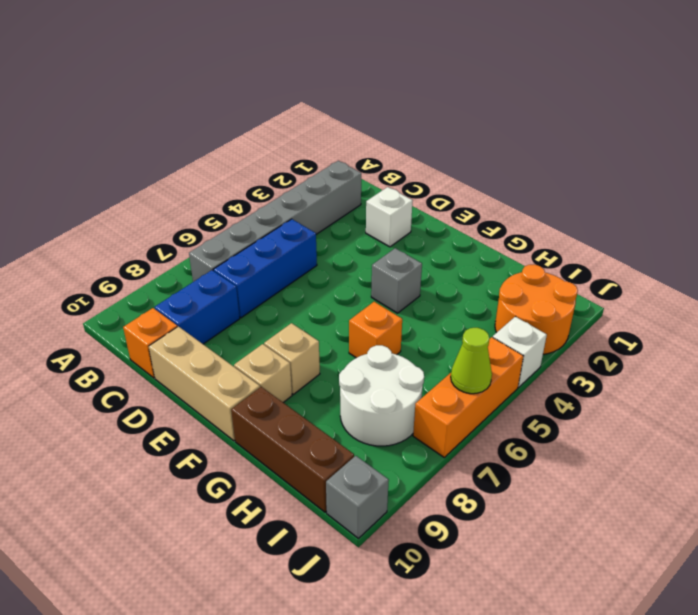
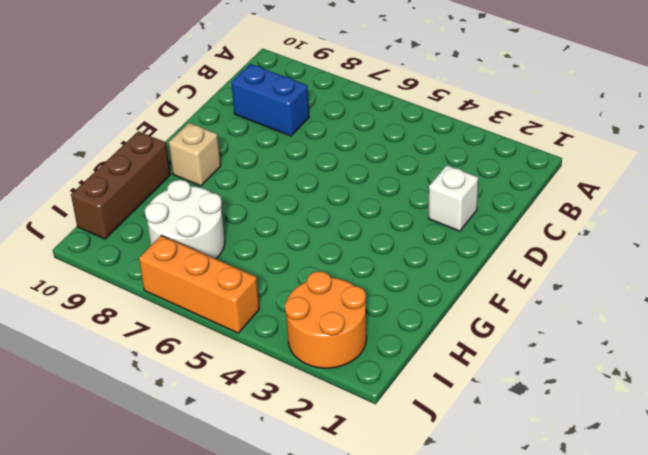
none -> grey brick B2:B7 level 1
none -> blue brick C5:C7 level 1
none -> orange brick C10 level 1

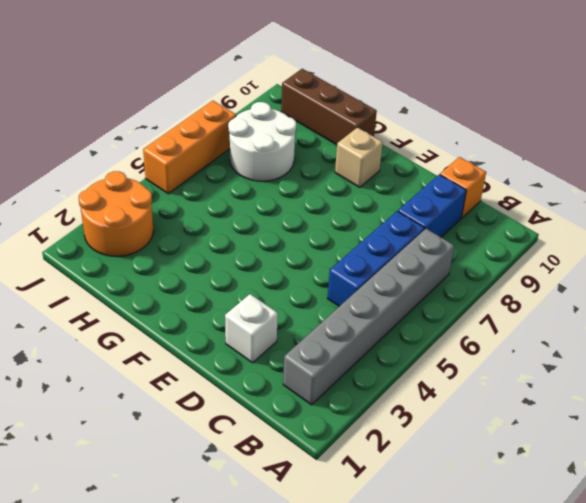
none -> tan brick D10:F10 level 1
none -> grey brick F4 level 1
none -> tan brick F8 level 1

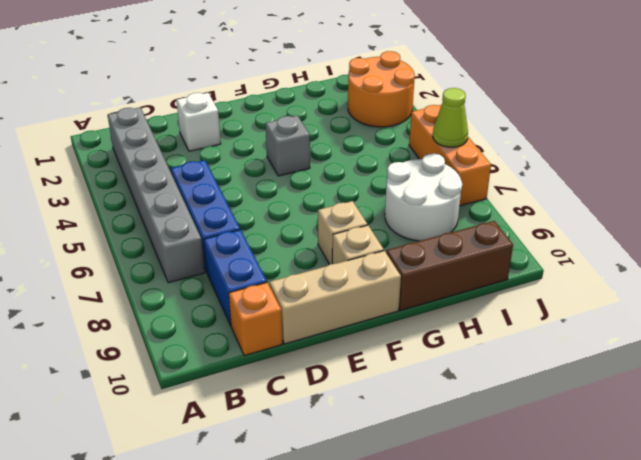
none -> orange brick G6 level 1
none -> white brick J4 level 1
none -> grey brick J10 level 1

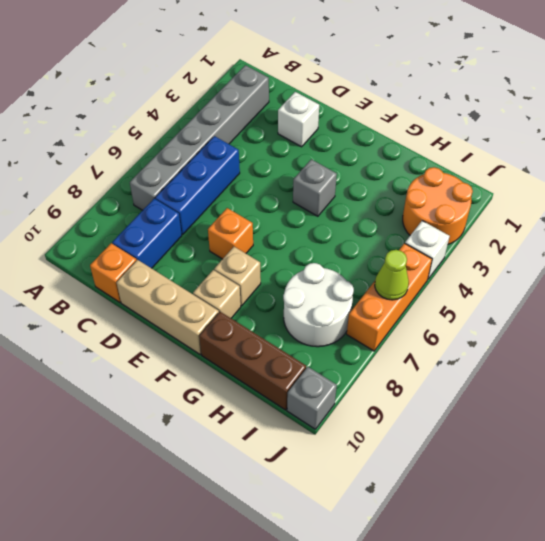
orange brick E7 level 1 -> orange brick G6 level 1

